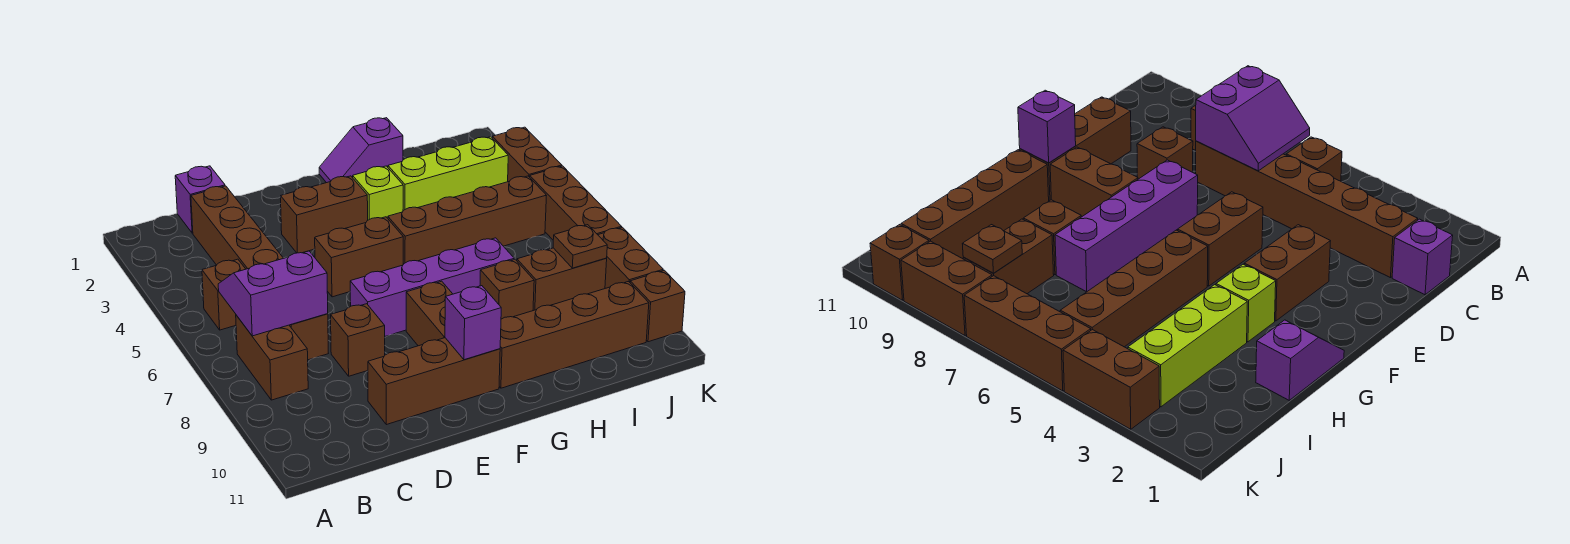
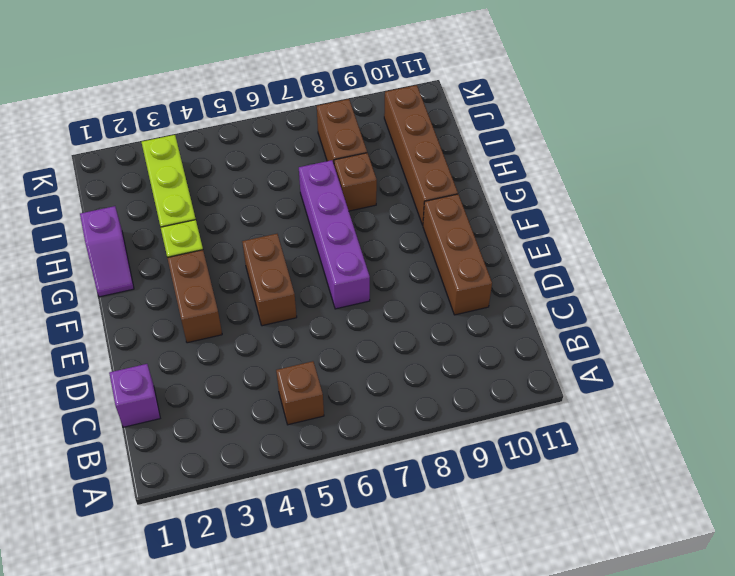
none -> brown brick B7:B8 level 1
none -> brown brick C2:C7 level 1
none -> brown brick D8 level 1

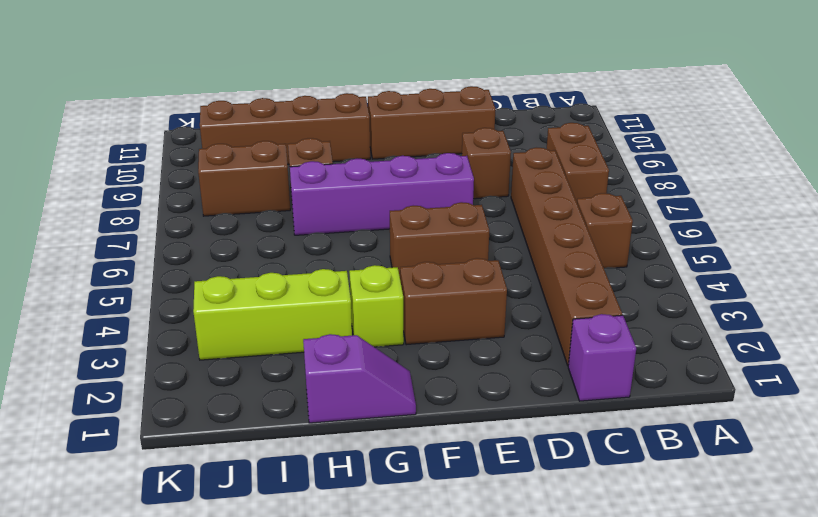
none -> brown brick F8:F9 level 1
none -> brown brick G5:J5 level 1
none -> brown brick K3:K4 level 1

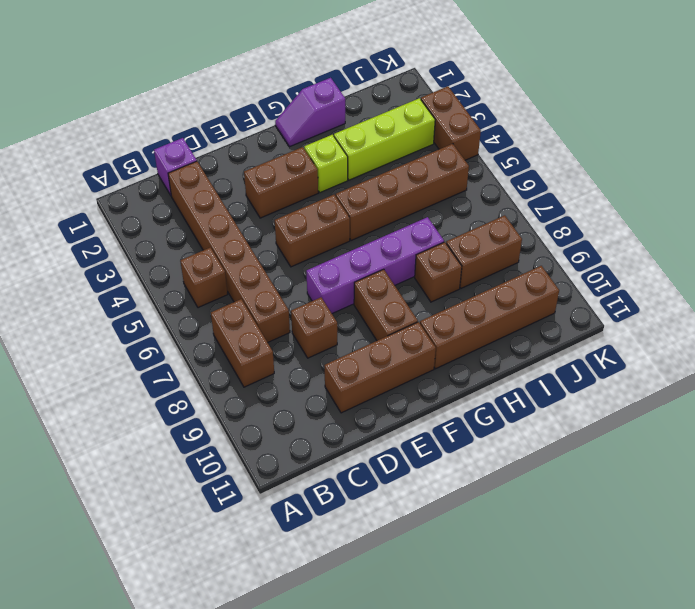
none -> brown brick K5:K7 level 1
none -> brown brick K8:K9 level 1
none -> brown brick K10 level 1

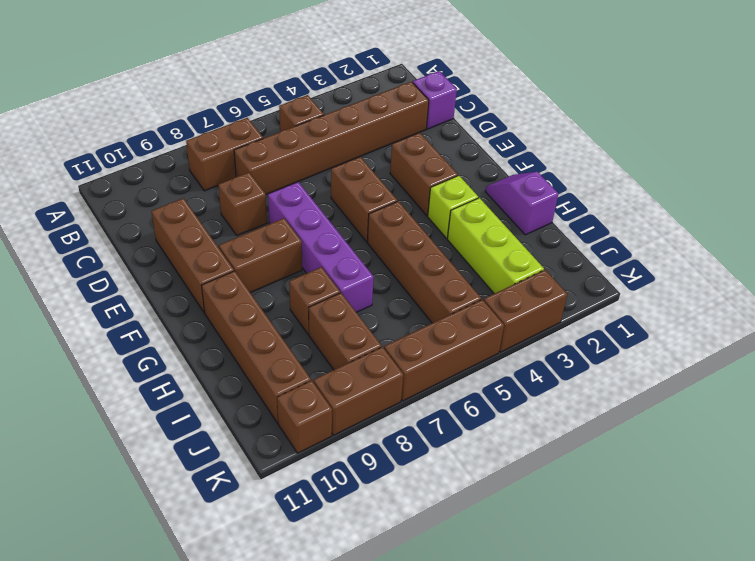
none -> purple slope B6:C7 level 2 top 7
none -> purple brick F10 level 2
none -> brown plate J8 level 2

